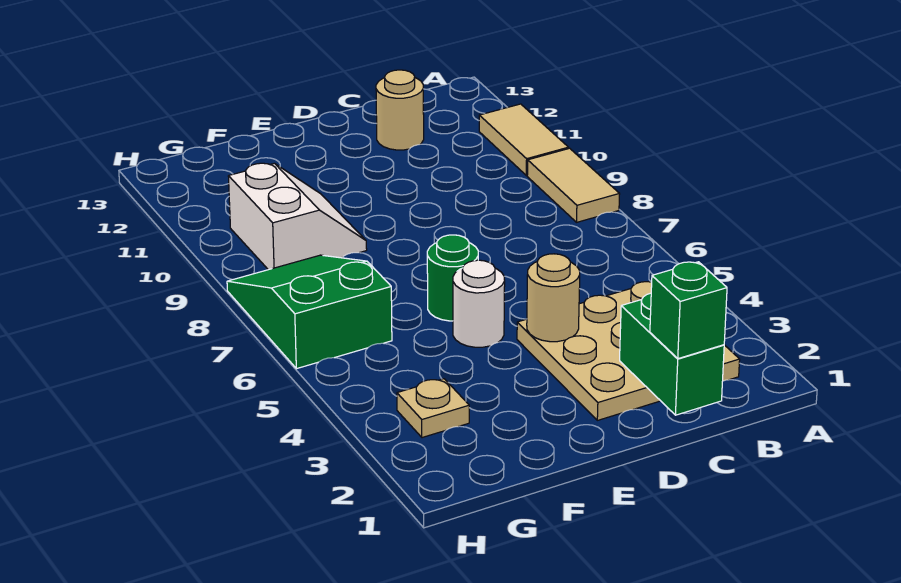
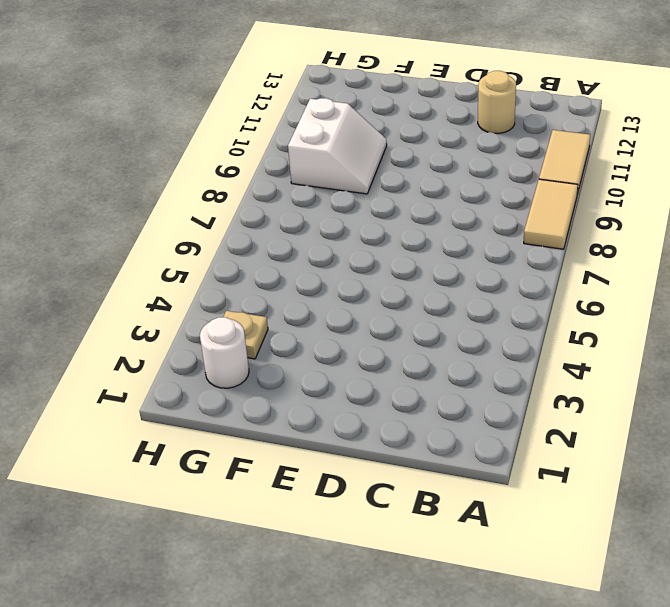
white round brick G2 level 1 -> white round brick E5 level 1
none -> tan plate B2:D4 level 1
none -> green round brick E6 level 1
none -> green slope G6:H8 level 1 top 6

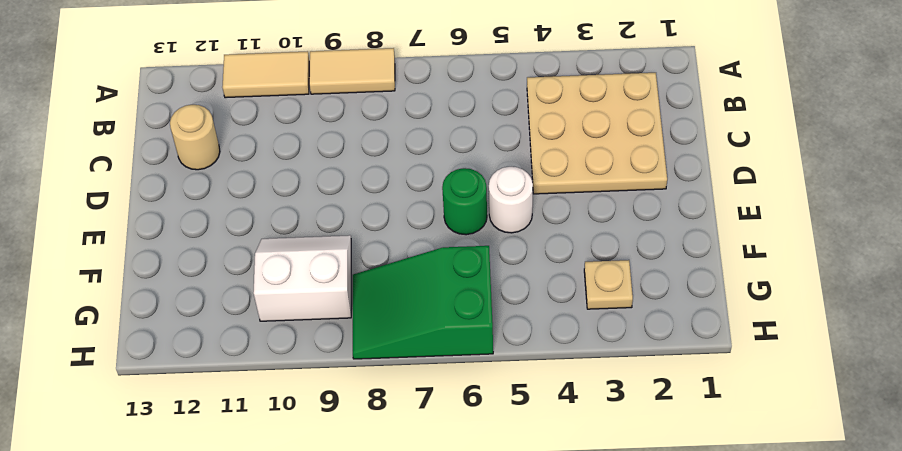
none -> green brick C1:C2 level 2
none -> tan round brick D4 level 2
none -> green brick C1 level 3

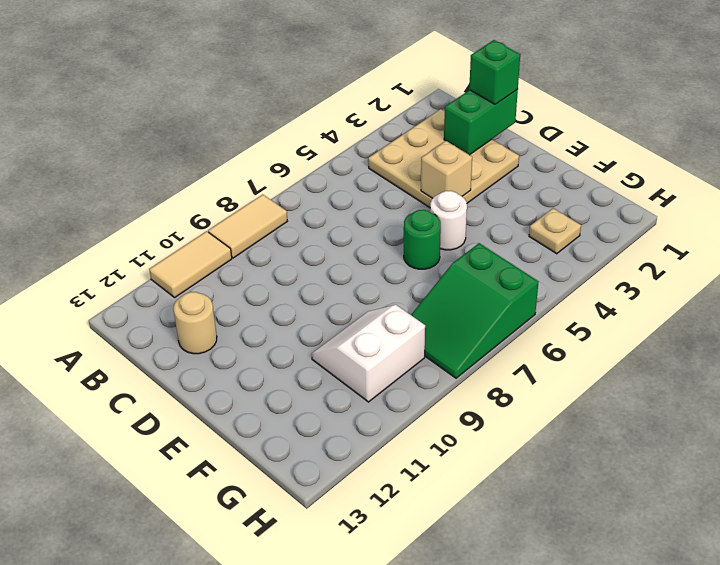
tan brick D4 level 2 -> tan round brick D4 level 2

